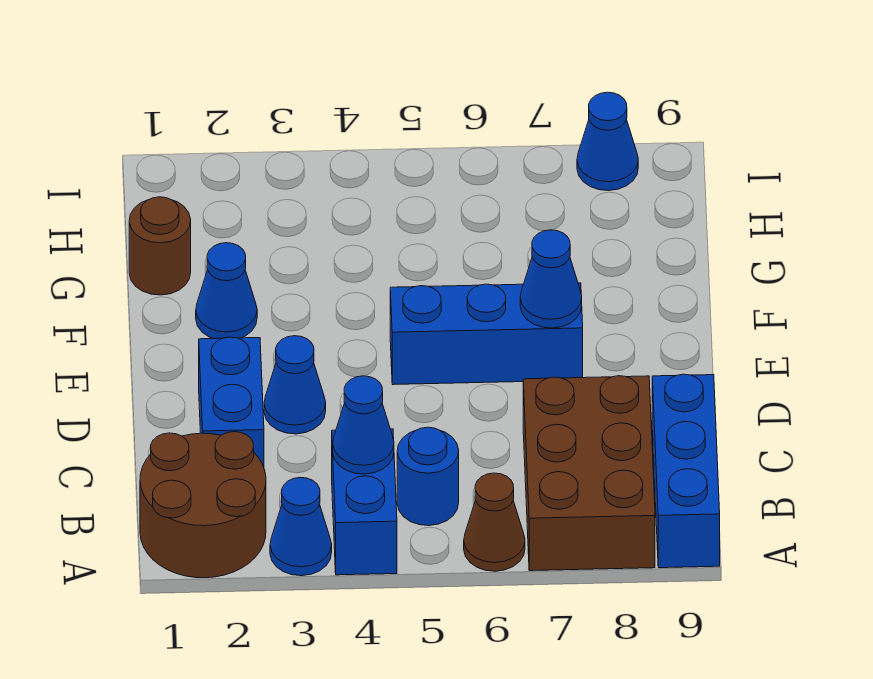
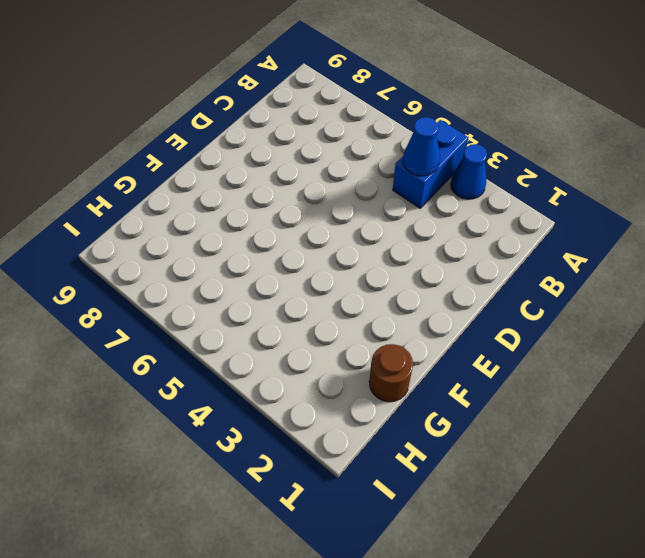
none -> brown round brick A1:B2 level 1
none -> brown cone A6 level 1
none -> brown brick A7:C8 level 1

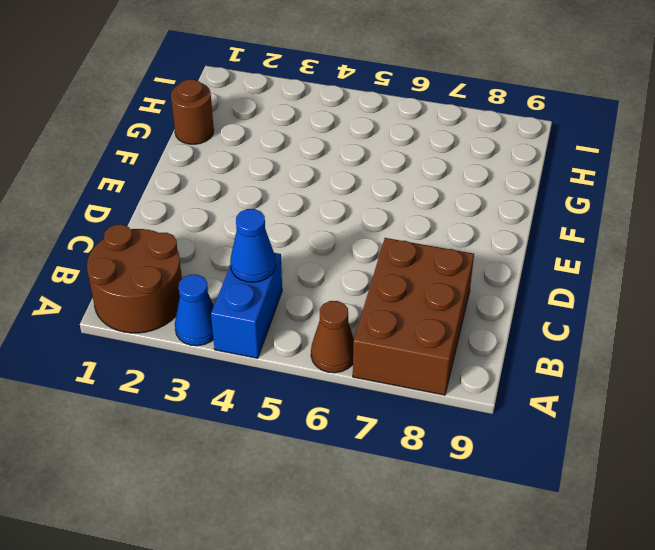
none -> blue brick A9:C9 level 1
none -> blue round brick B5 level 1
none -> blue brick C2:D2 level 1

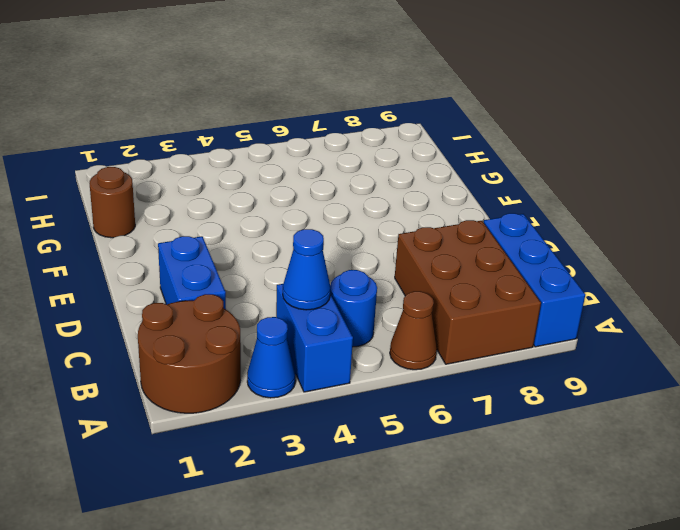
none -> blue cone D3 level 1
none -> blue brick E5:E7 level 1
none -> blue cone F2 level 1

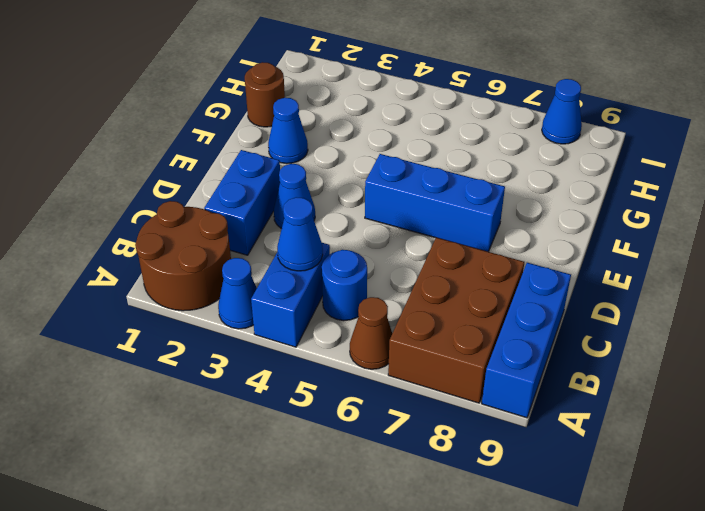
none -> blue cone E7 level 2

